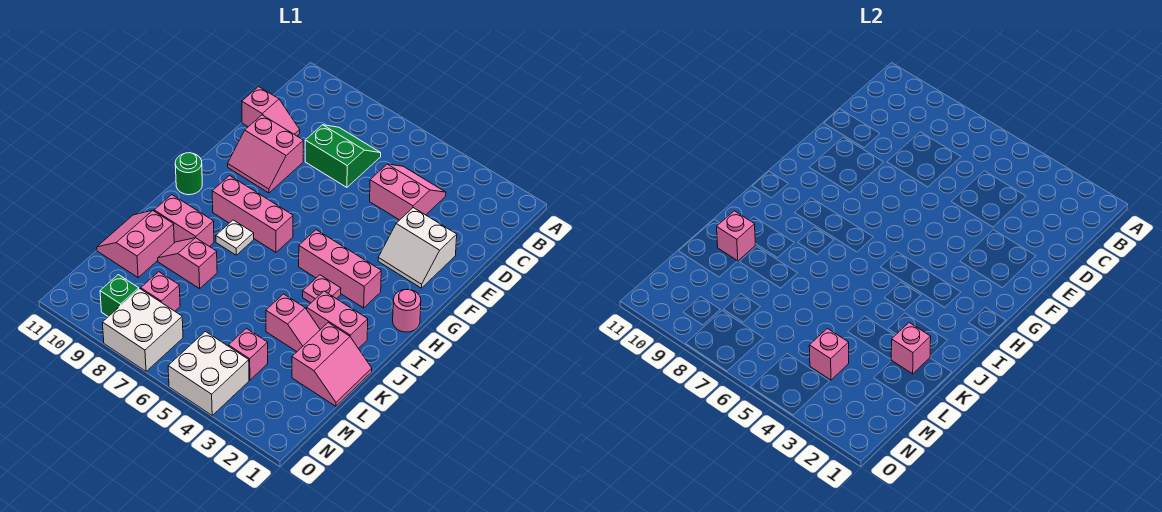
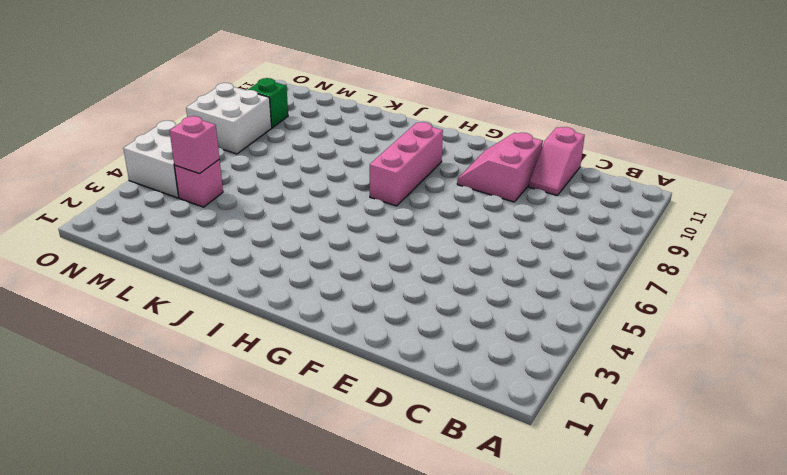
none -> pink slope C4:D5 level 1 top D
none -> green slope C7:D8 level 1 top D
none -> white slope E2:F3 level 1 top E

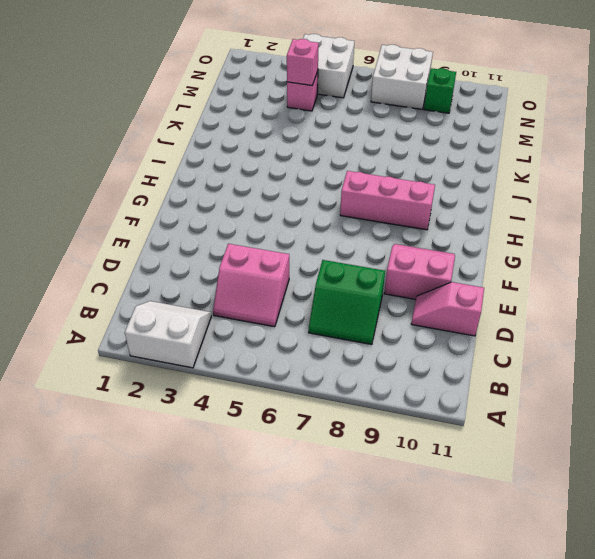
white slope A2:B3 level 1 top A -> white slope E2:F3 level 1 top E
none -> pink round brick H1 level 1
none -> pink brick H3:H5 level 1
none -> green round brick H11 level 1

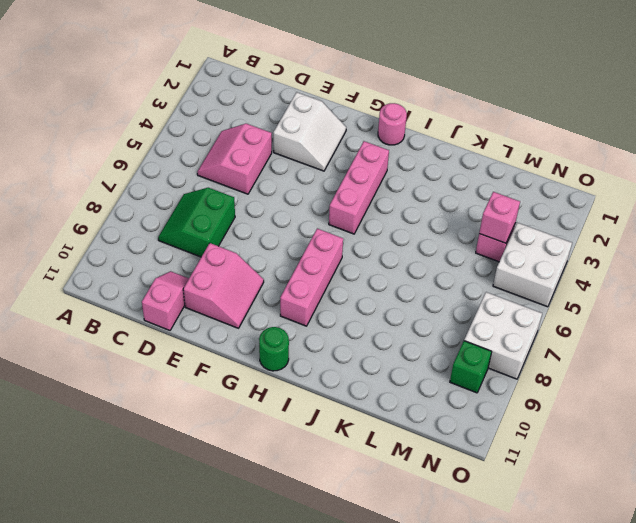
none -> pink plate I4 level 1
none -> white plate I8 level 1
none -> pink brick J2:J3 level 1

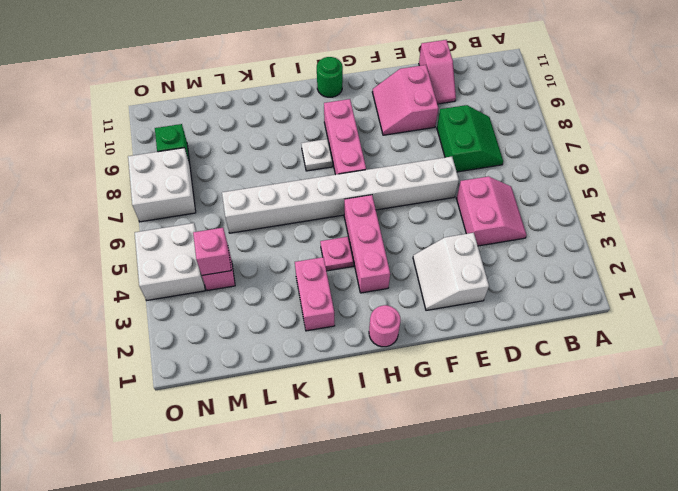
white brick E6:L6 level 1 -> none
none -> pink brick J9:J10 level 1
none -> pink slope K1:L2 level 1 top 2
none -> pink slope K3:K4 level 1 top 4

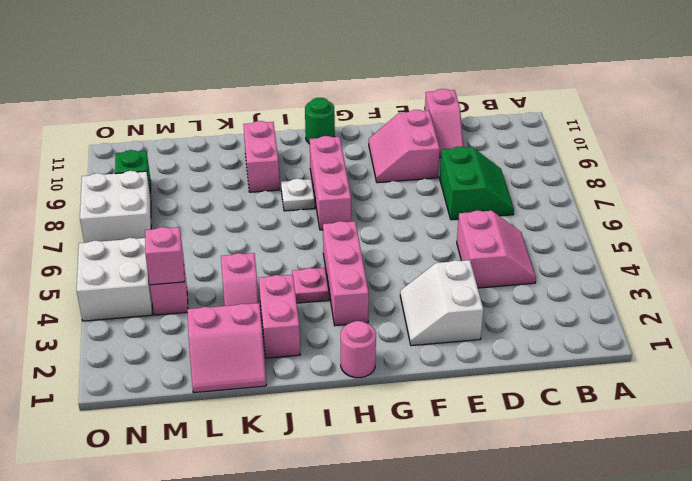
none -> pink slope K8:K9 level 1 top 8
none -> pink slope K10:L11 level 1 top 10
none -> pink brick M8 level 1

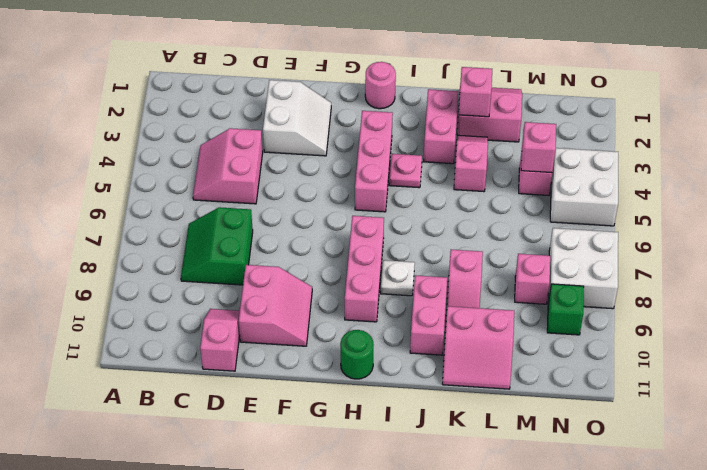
none -> pink brick K10 level 2

